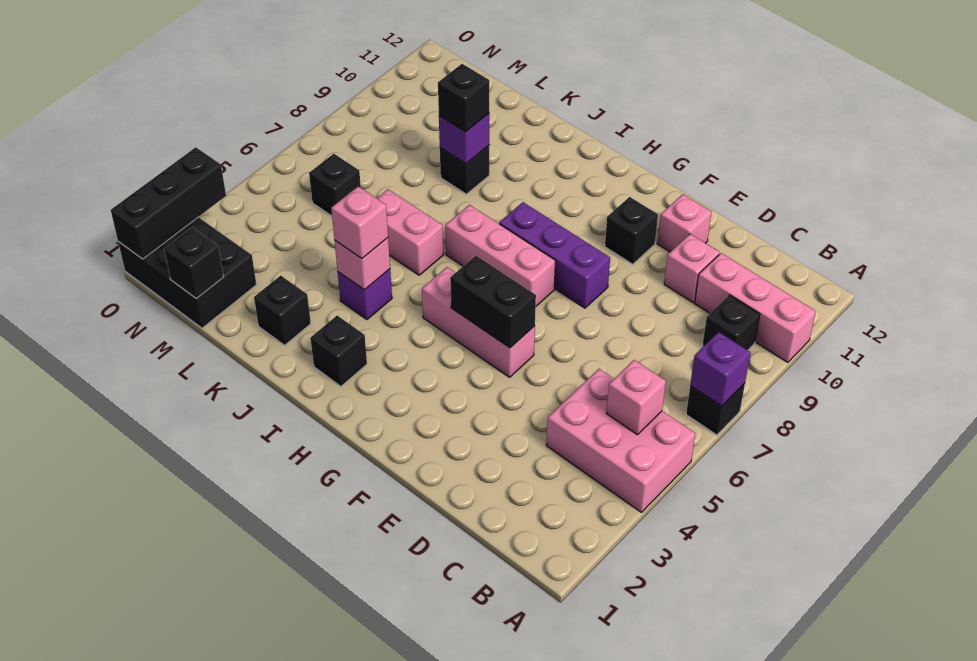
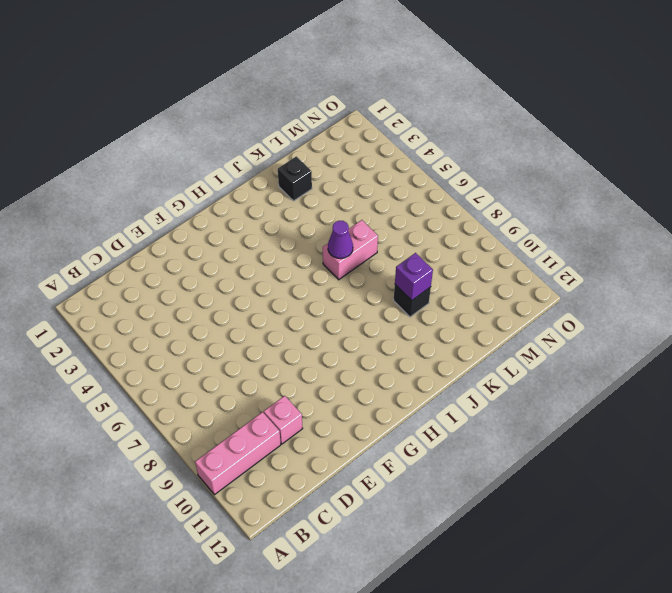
purple cone J6 level 2 -> none
none -> pink brick A4:C5 level 1
none -> black brick A7 level 1
none -> black brick B9 level 1

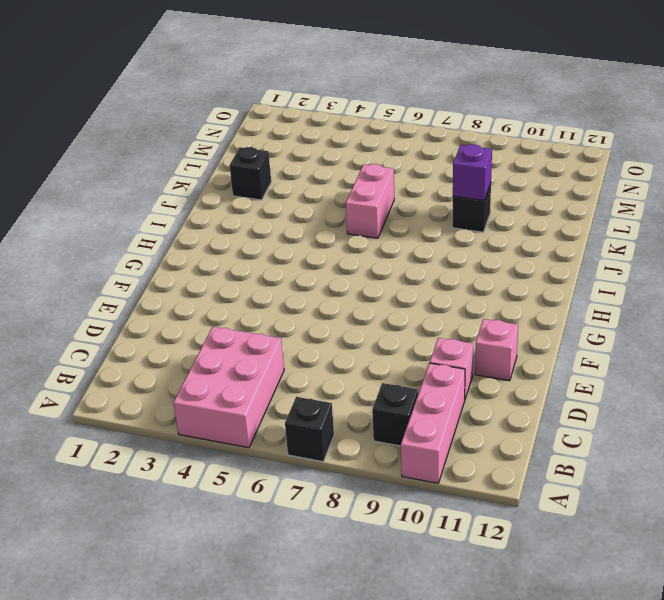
none -> pink brick F5:H5 level 1
none -> purple brick F8:H8 level 1
none -> black brick F10 level 1

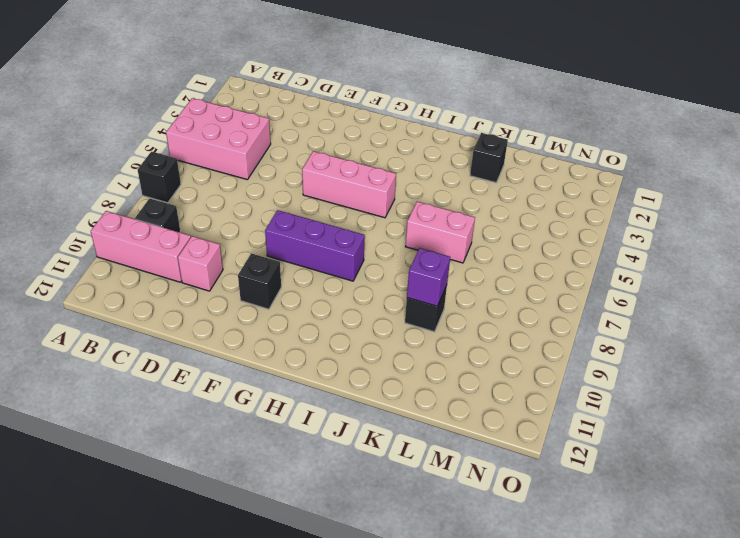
none -> pink brick E11 level 1
none -> pink brick G7:I7 level 1
none -> black brick I2 level 1

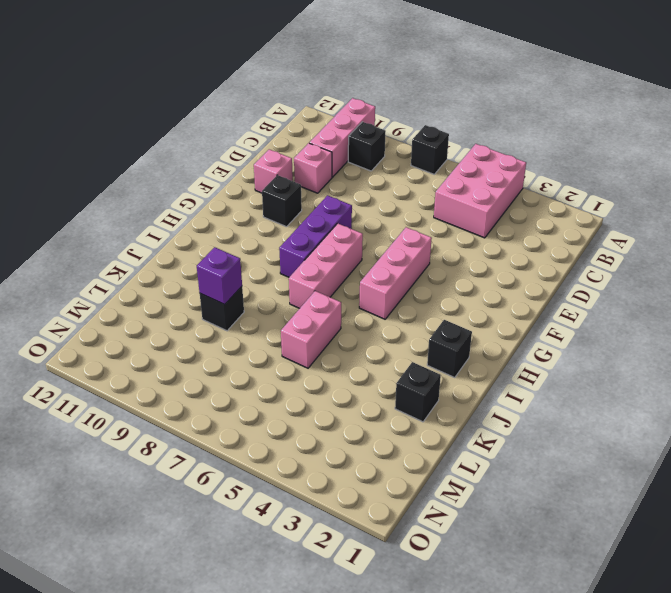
none -> purple brick J4 level 1
none -> black brick M1:O2 level 1
none -> black brick M6 level 1

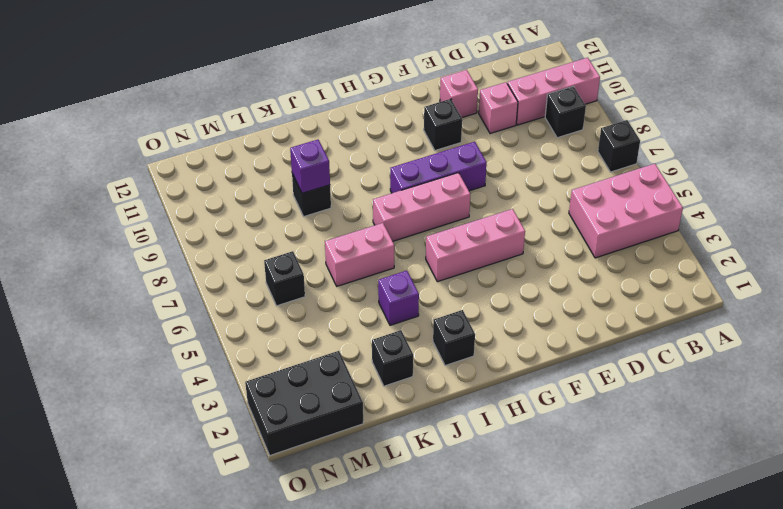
none -> purple brick A7 level 2
none -> pink brick B5 level 2
none -> black brick F5:G5 level 2

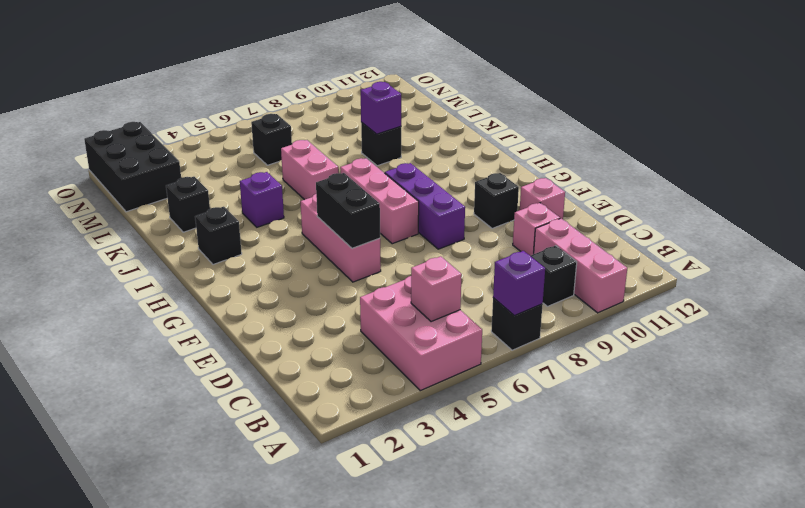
none -> pink brick J4 level 2
none -> black brick M1 level 2
none -> black brick O1:O3 level 2

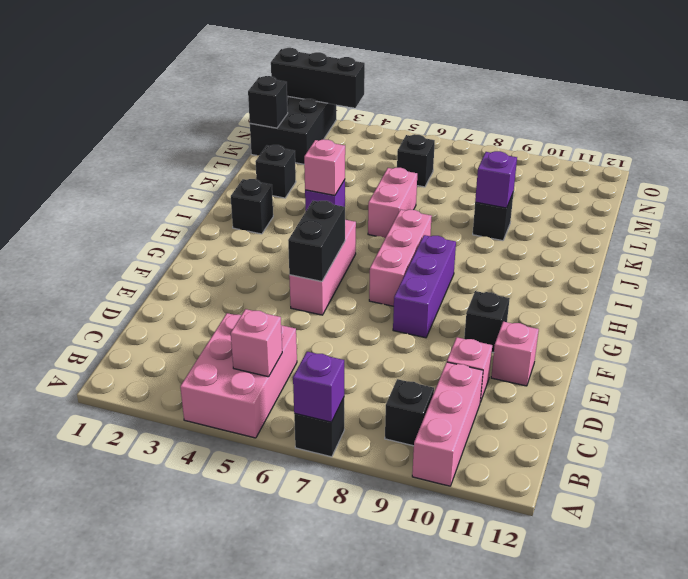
none -> pink brick J4 level 3
none -> black brick K9 level 3

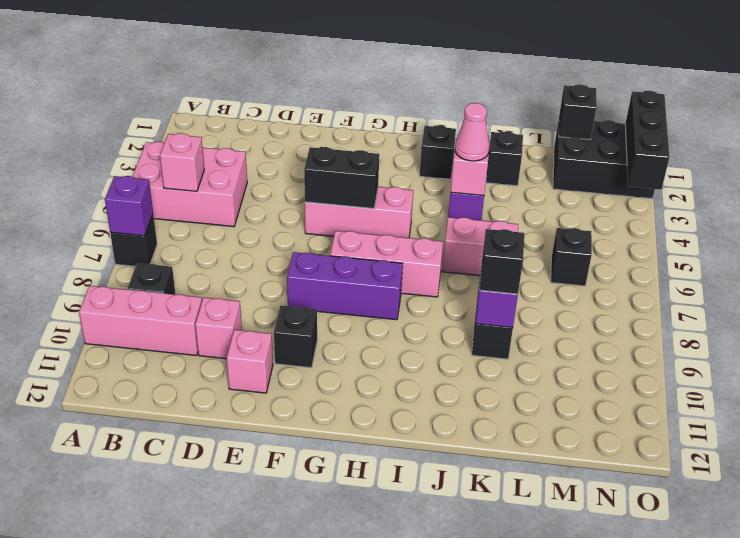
pink cone J4 level 3 -> pink brick J4 level 3

